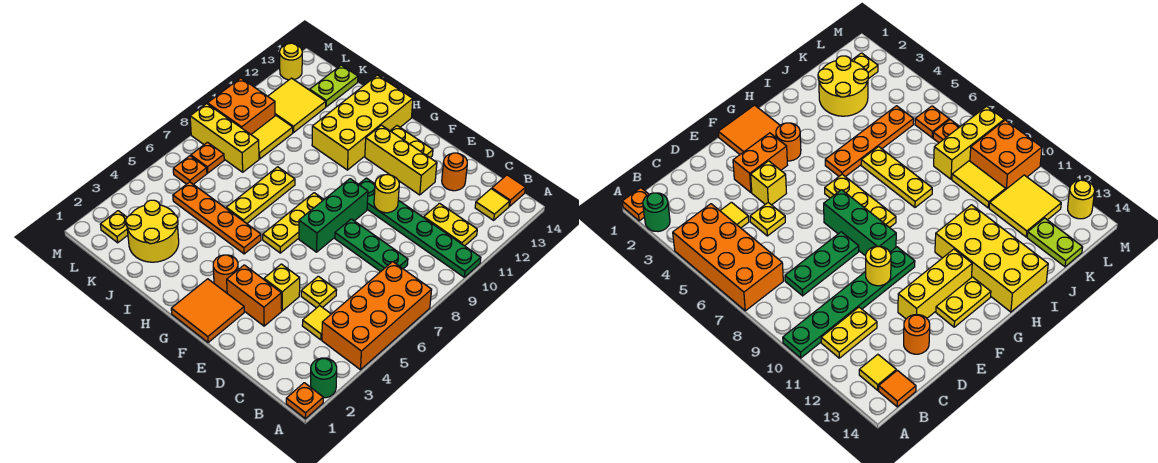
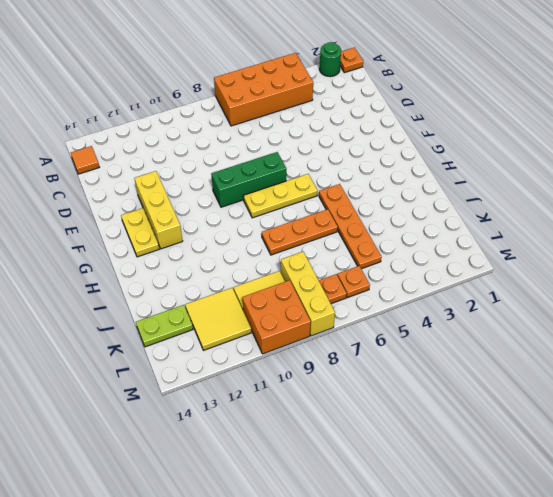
orange plate I6:I8 level 1 -> yellow plate I6:I8 level 1
none -> green plate A10:F10 level 1
none -> yellow plate B11:C11 level 1
none -> yellow tile B13 level 1
none -> yellow tile C4 level 1

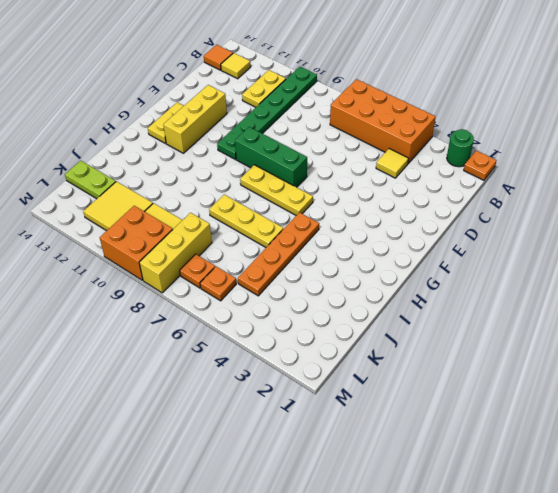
none -> green plate C8:E8 level 1
none -> yellow plate D5 level 1
none -> orange round brick D13 level 1
none -> orange brick E3:F3 level 1

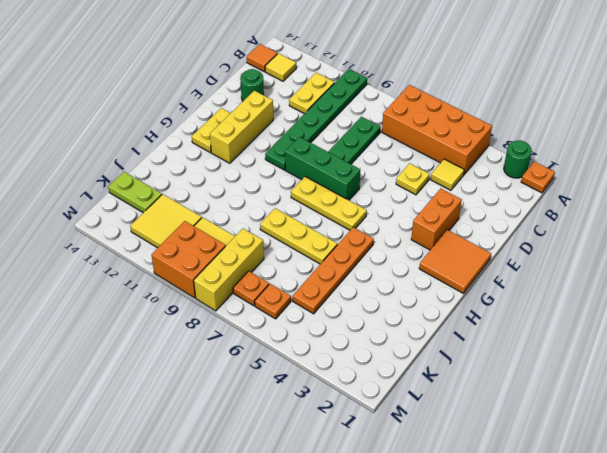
green round brick D13 level 1 -> orange round brick D13 level 1
none -> yellow brick E4 level 1
none -> orange round brick G3 level 1
none -> yellow brick H11:I14 level 1
none -> yellow round brick J2:K3 level 1

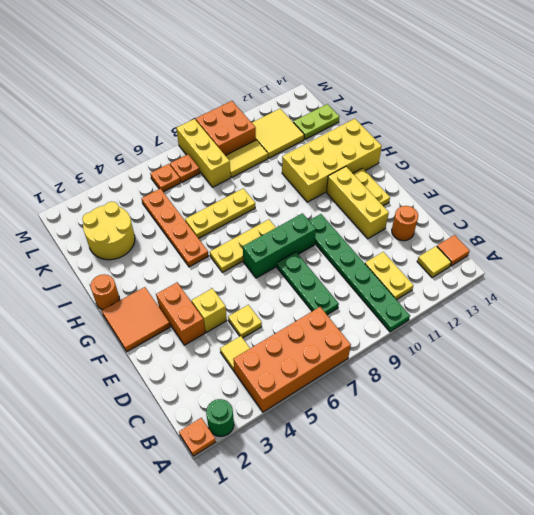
orange round brick H1 level 1 -> orange round brick G3 level 1
none -> yellow plate L2 level 1
none -> yellow round brick M13 level 1
none -> yellow round brick E10 level 2

